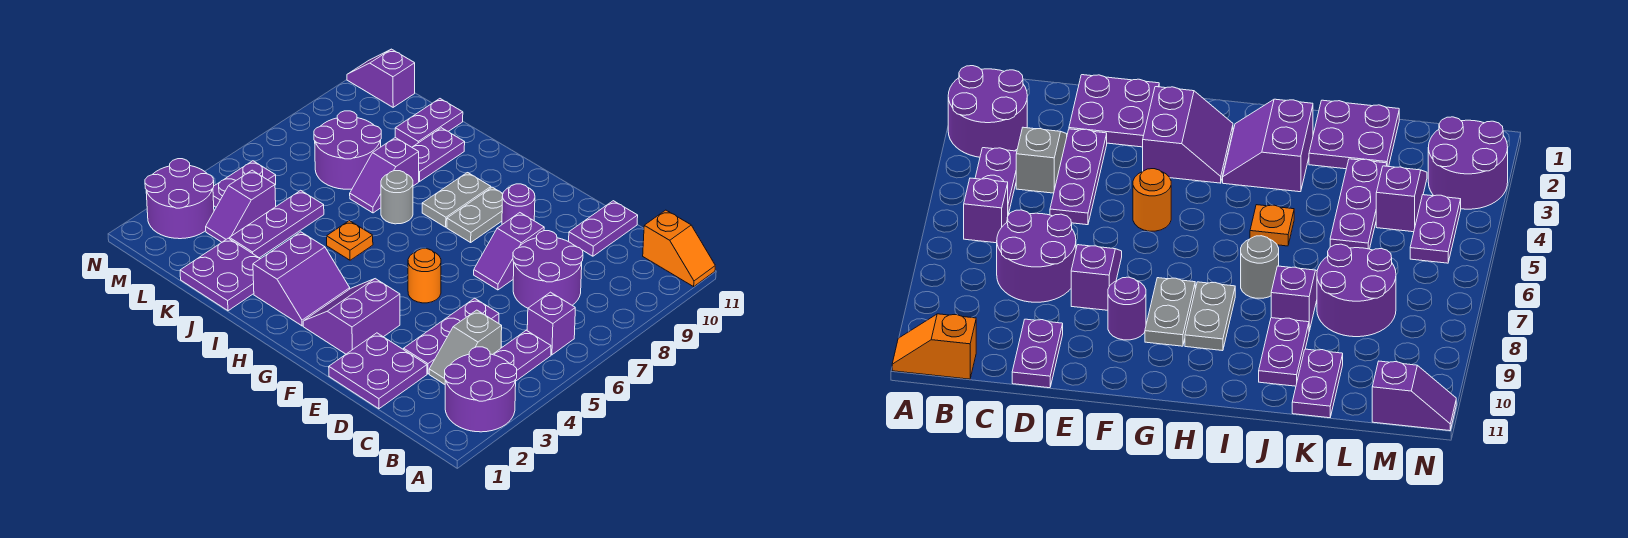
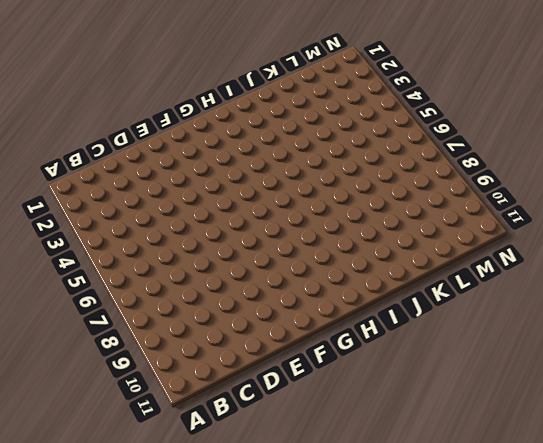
none -> purple round brick A2:B3 level 1
none -> orange slope A11:B11 level 1 top B
none -> purple plate B4:B5 level 1

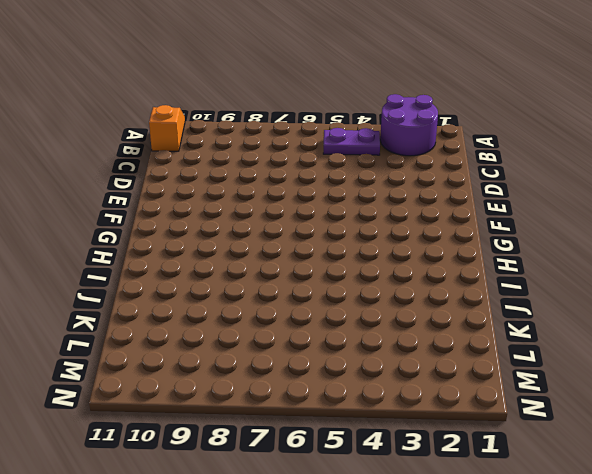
none -> purple brick B6 level 1
none -> grey slope C3:C4 level 1 top 4
none -> purple round brick C7:D8 level 1

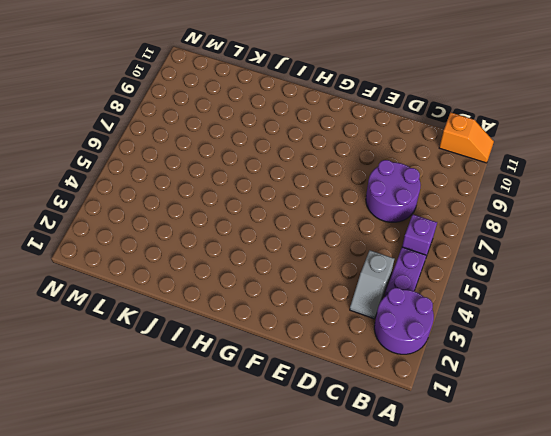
none -> purple plate D1:E2 level 1
none -> purple plate D3:D5 level 1
none -> purple plate D10:D11 level 1

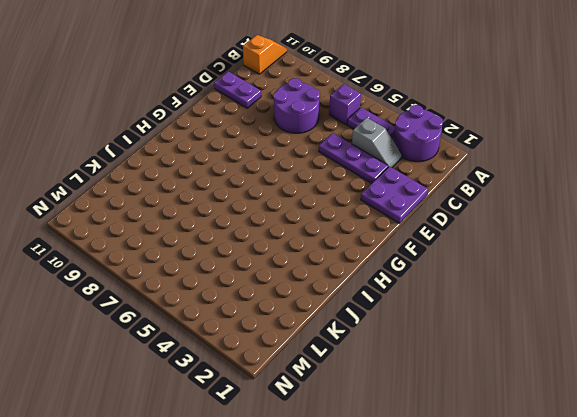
none -> purple slope E7:E8 level 1 top 8
none -> purple slope F2:G3 level 1 top F
none -> orange round brick F5 level 1

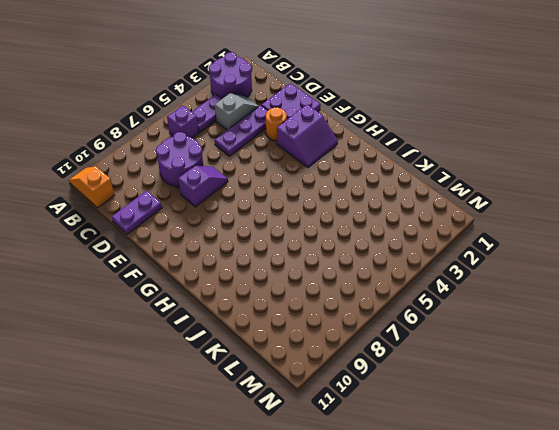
orange round brick E3 level 1 -> orange round brick F5 level 1
none -> purple round brick F9 level 1
none -> grey plate G8:G9 level 1
none -> purple slope H2:I3 level 1 top I

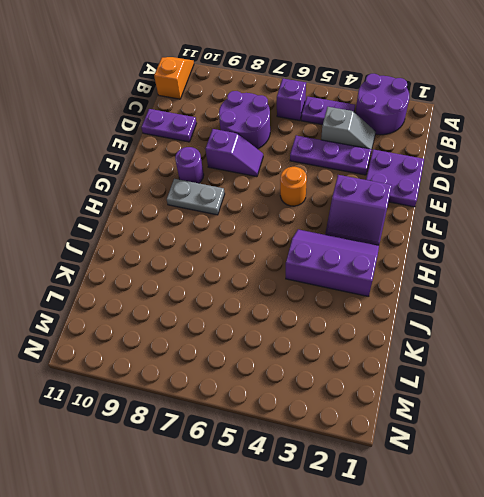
purple slope H2:I4 level 1 top I -> purple slope H2:I3 level 1 top I
none -> grey plate H8:H9 level 1
none -> orange plate I5 level 1
none -> grey round brick I7 level 1

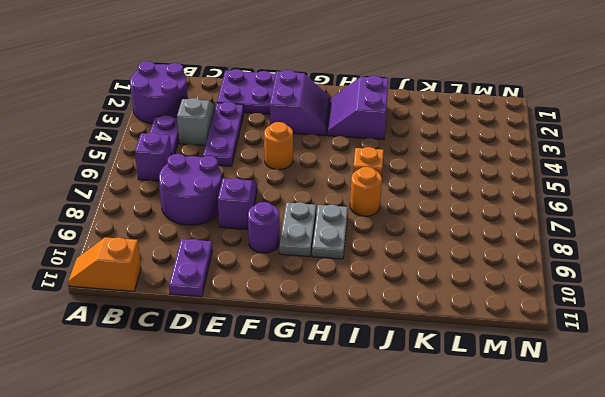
orange round brick I7 level 1 -> grey round brick I7 level 1
none -> purple plate J1:K2 level 1
none -> purple slope J7:J8 level 1 top 8
none -> purple plate J9:J10 level 1

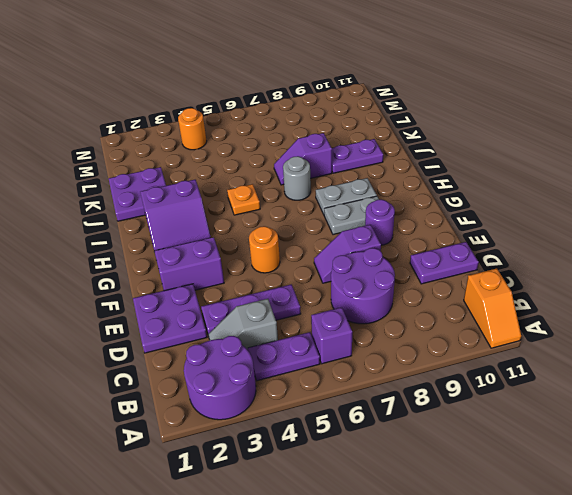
orange round brick M4 level 1 -> purple plate M4:M5 level 1
none -> purple plate K3:K5 level 1
none -> purple round brick K7:L8 level 1
none -> purple plate K10:K11 level 1

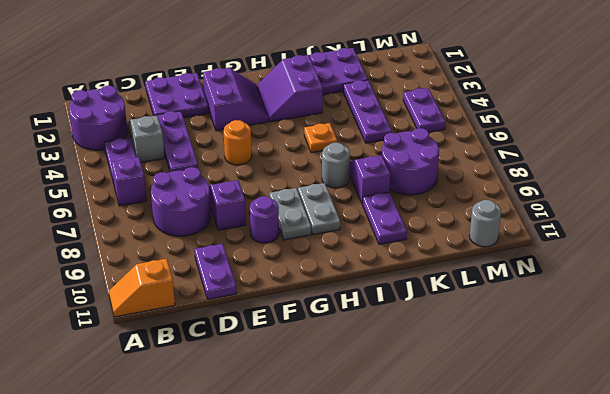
grey round brick M11 level 1 -> purple slope M11:N11 level 1 top M
none -> purple plate K10:K11 level 1
none -> purple slope L3:L4 level 1 top 4
none -> purple round brick M2:N3 level 1

